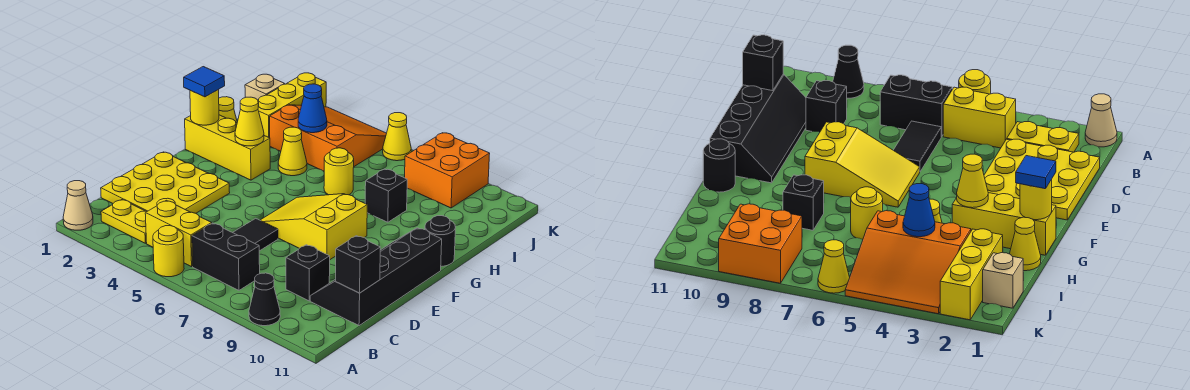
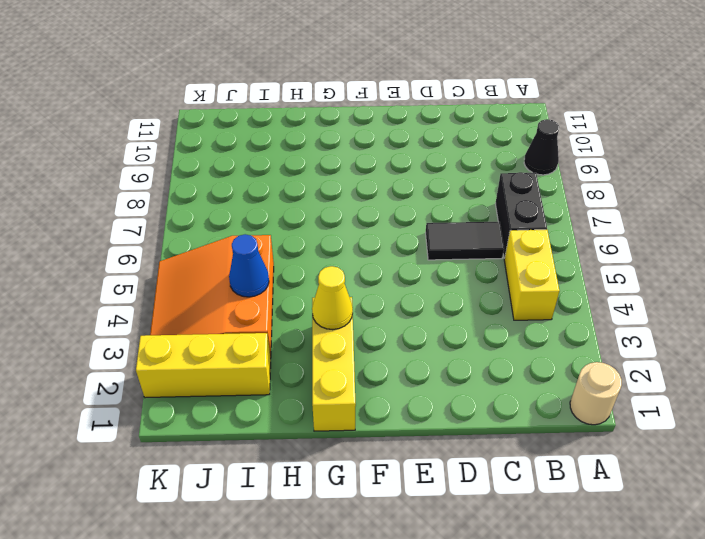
tan round brick A1 level 1 -> tan cone A1 level 1
none -> yellow round brick A5 level 1
none -> yellow plate B2:B3 level 1
none -> yellow plate C1:E3 level 1

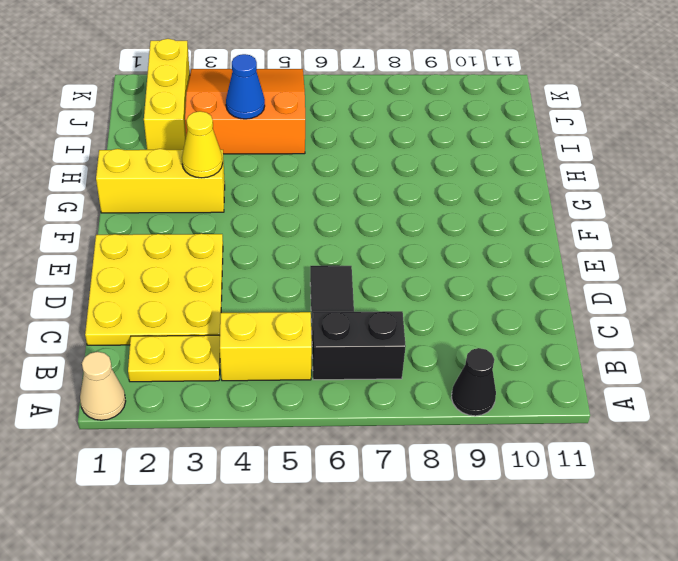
none -> yellow round brick A5 level 1
none -> black brick C9 level 1
none -> black slope C10:F11 level 1 top 11

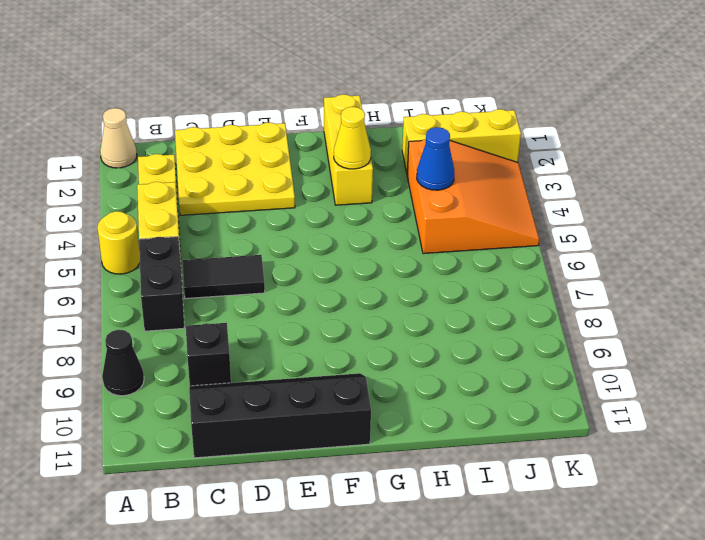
none -> yellow slope E6:F8 level 1 top 8
none -> black round brick G11 level 1
none -> yellow cone H1 level 1

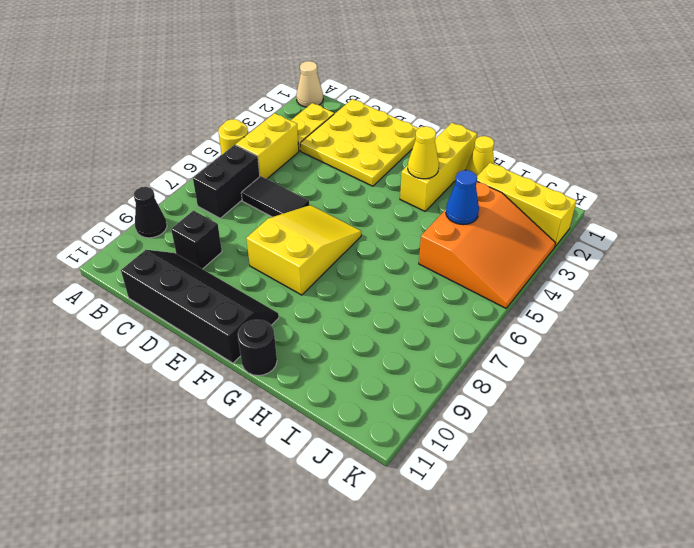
none -> yellow cone H4 level 1
none -> yellow round brick H6 level 1
none -> black brick H8 level 1

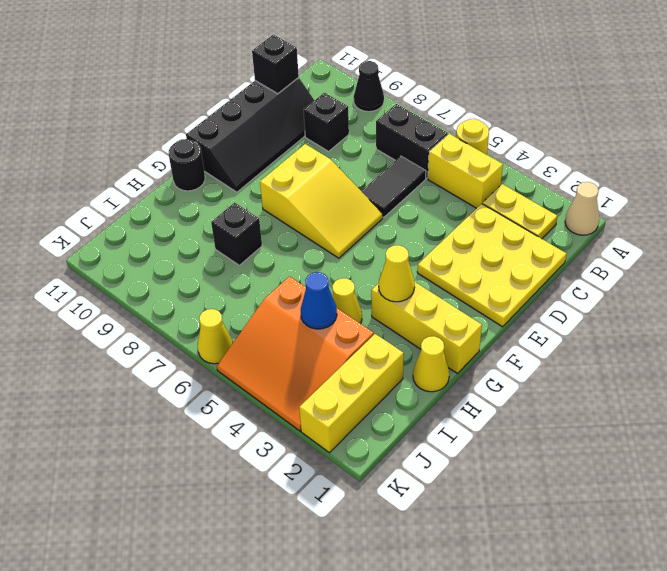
none -> yellow round brick H6 level 1
none -> tan brick J1 level 1
none -> orange brick J8:K9 level 1

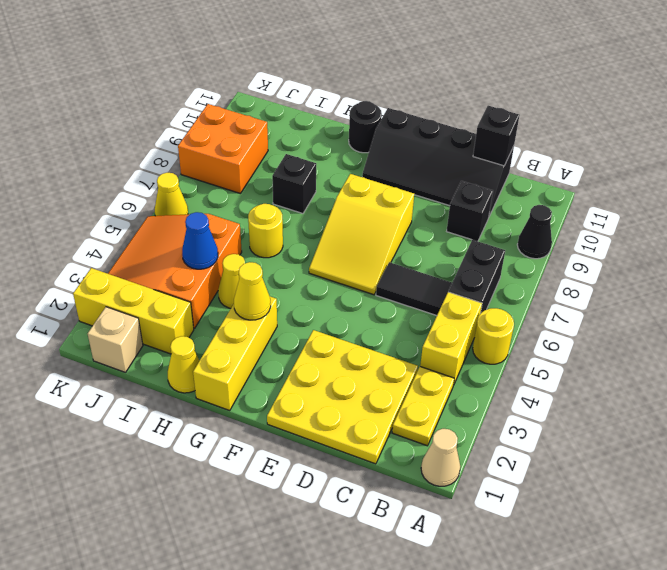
none -> yellow round brick G1 level 2
none -> blue tile G1 level 3

